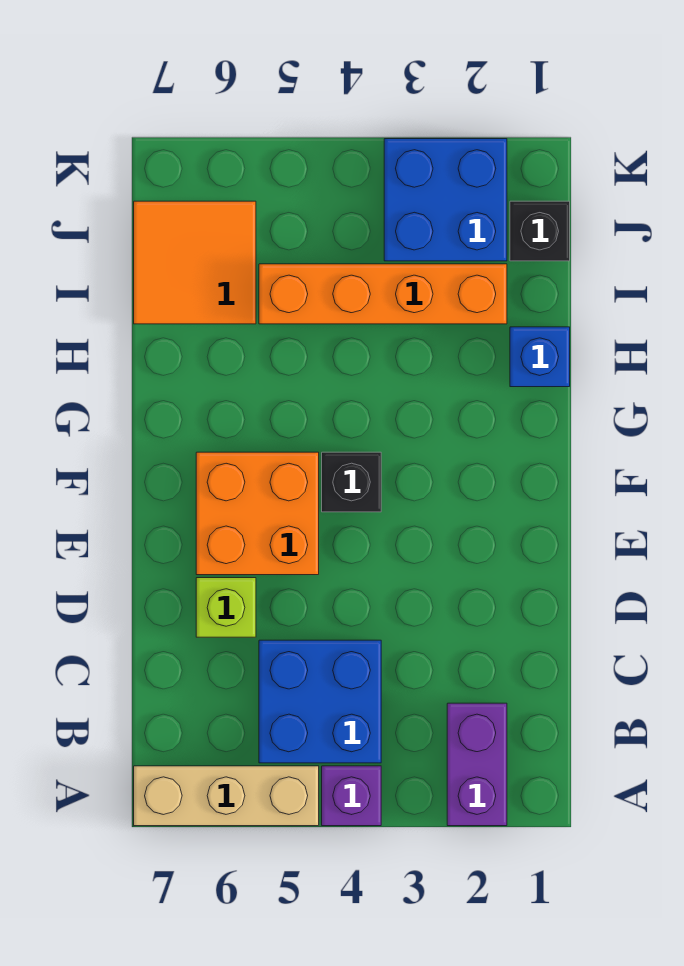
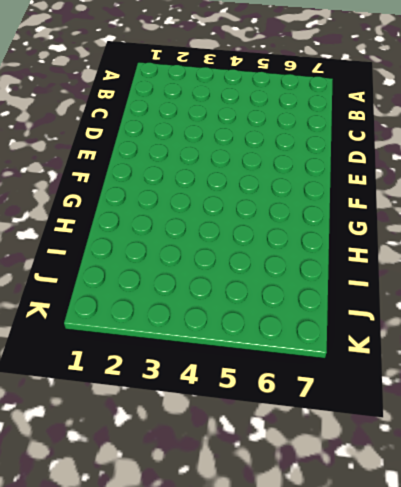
none -> purple brick A2:B2 level 1
none -> purple brick A4 level 1
none -> tan brick A5:A7 level 1

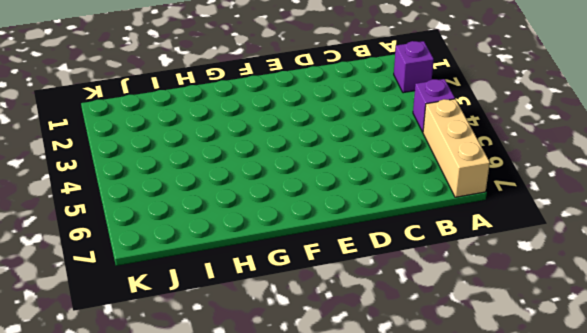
purple brick A2 level 1 -> purple brick A2:B2 level 1
none -> blue brick B4:C5 level 1
none -> lime brick D6 level 1
none -> orange brick E5:F6 level 1

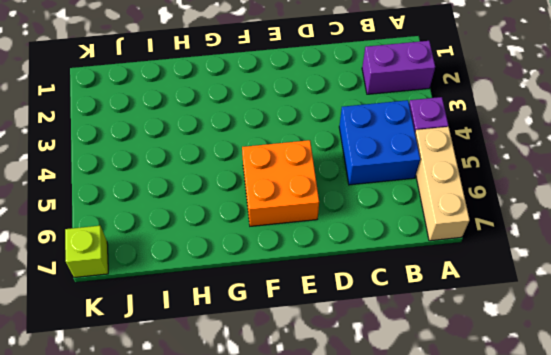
lime brick K7 level 1 -> lime brick D6 level 1
none -> black brick F4 level 1
none -> blue brick H1 level 1
none -> orange brick I2:I5 level 1

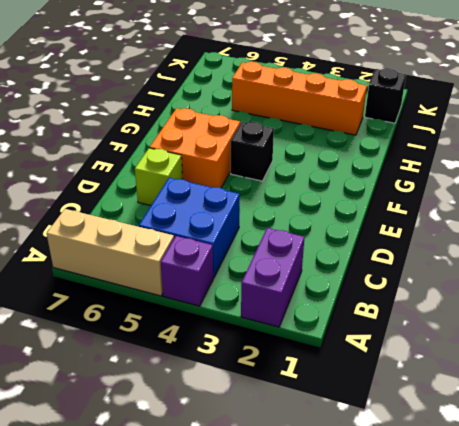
none -> blue brick H1 level 1
none -> orange tile I6:J7 level 1
none -> blue brick J2:K3 level 1

